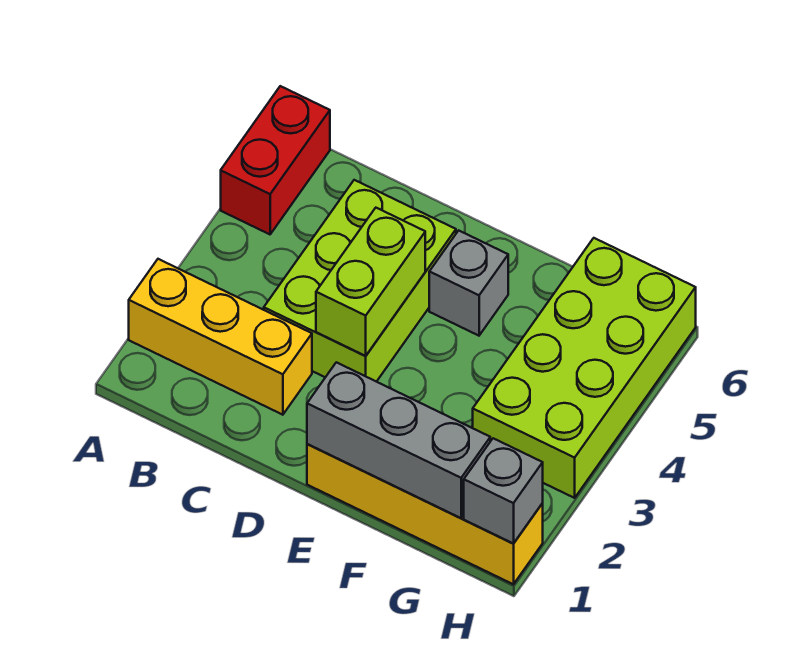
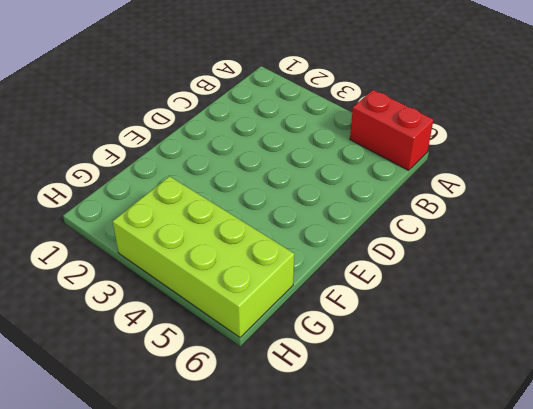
none -> yellow brick A2:C2 level 1
none -> lime brick C3:D5 level 1

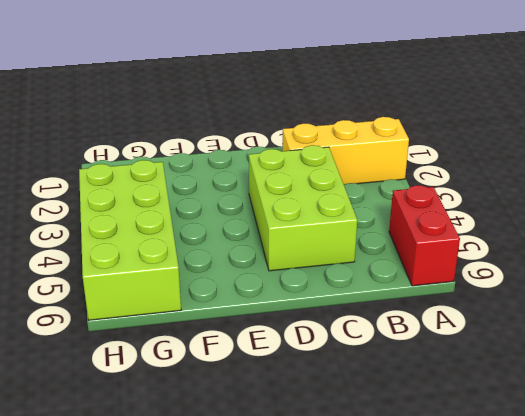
none -> yellow brick E1:H1 level 1
none -> grey brick E5 level 1

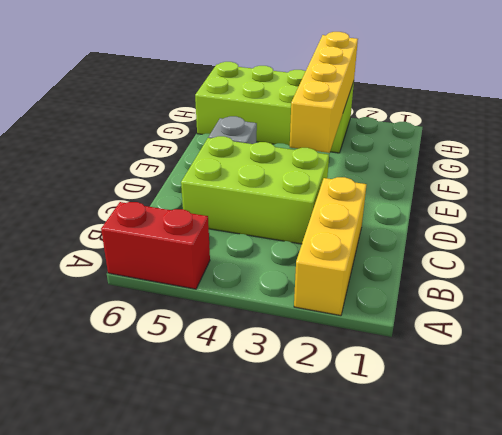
yellow brick E3:H3 level 2 -> yellow brick E1:H1 level 1
none -> lime brick D3:D4 level 2
none -> grey brick E1:G1 level 2

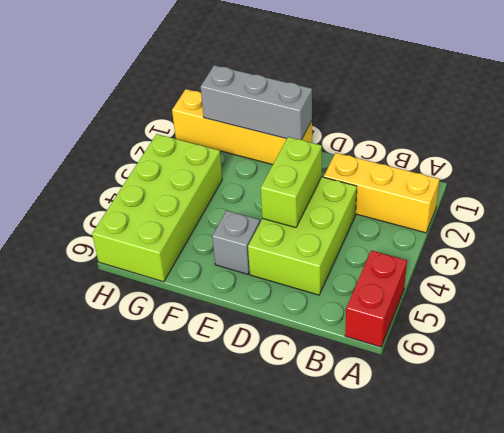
none -> grey brick H1 level 2

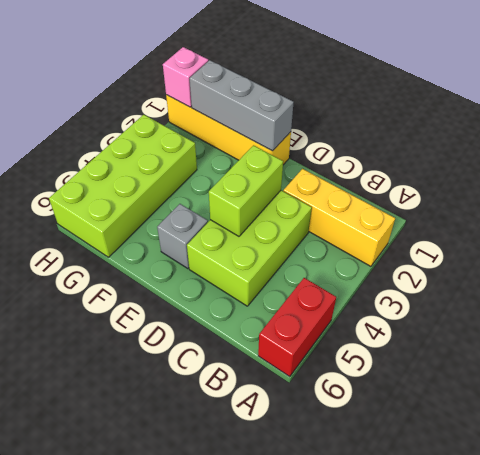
pink brick H1 level 2 -> grey brick H1 level 2

